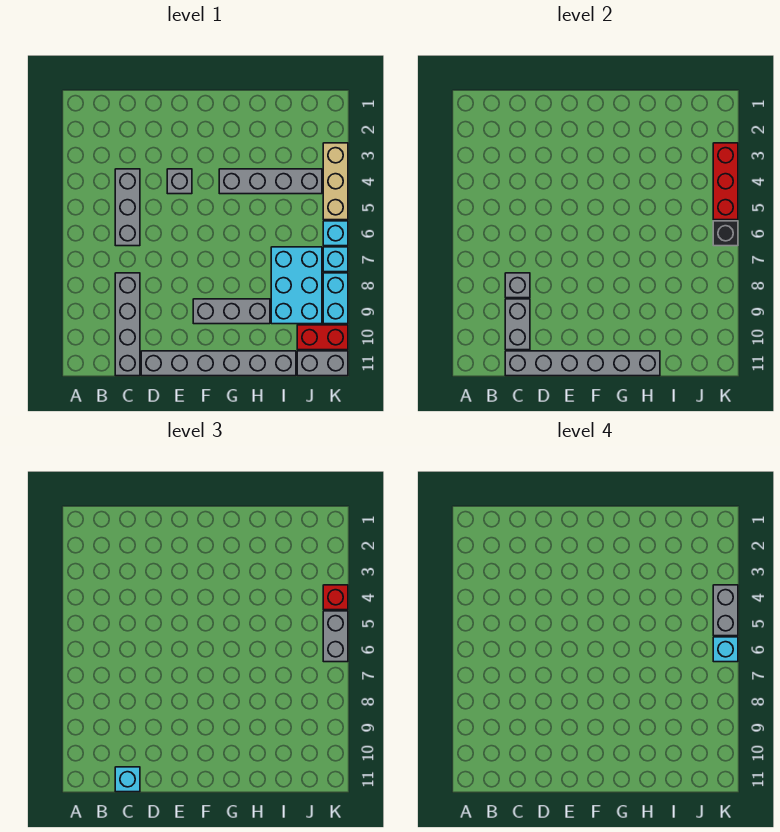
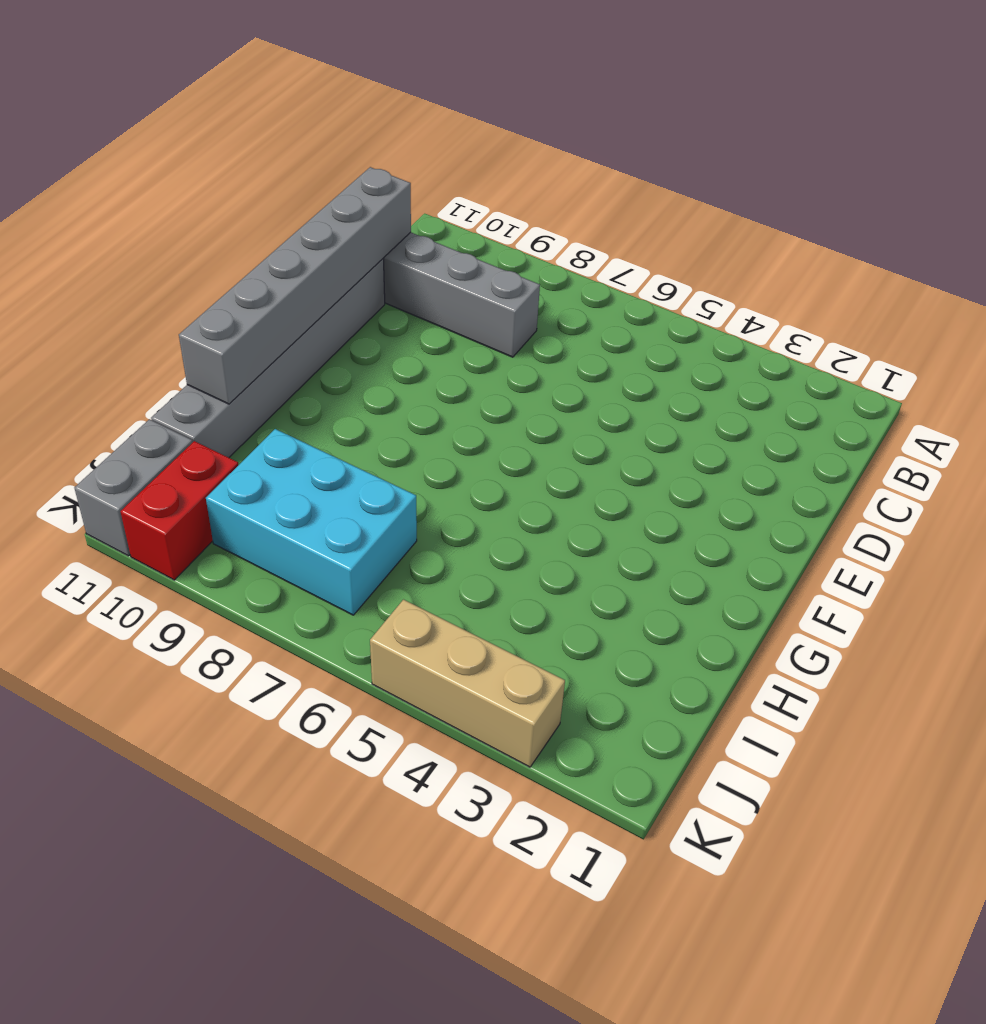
none -> grey brick C4:C6 level 1
none -> grey brick E4 level 1
none -> grey brick F9:H9 level 1

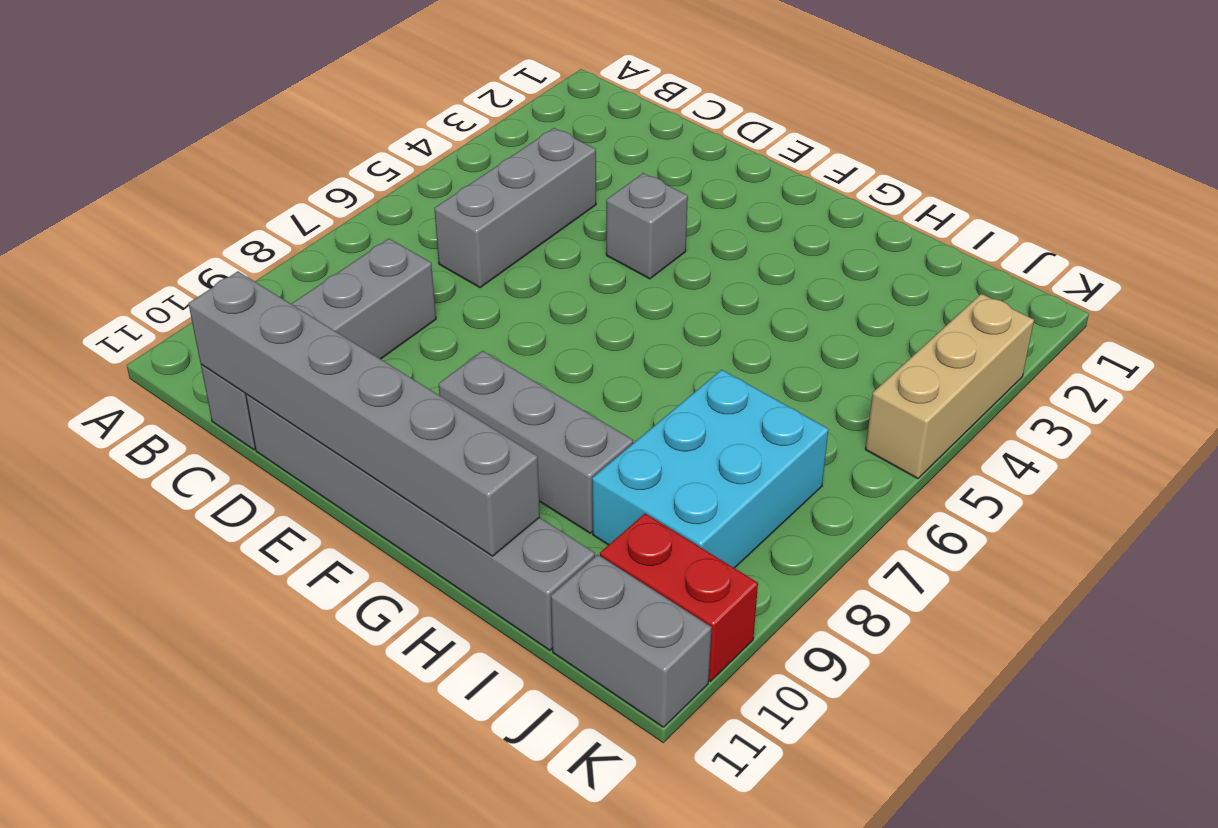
none -> grey brick G4:J4 level 1
none -> cyan brick K6 level 1
none -> cyan brick K7 level 1

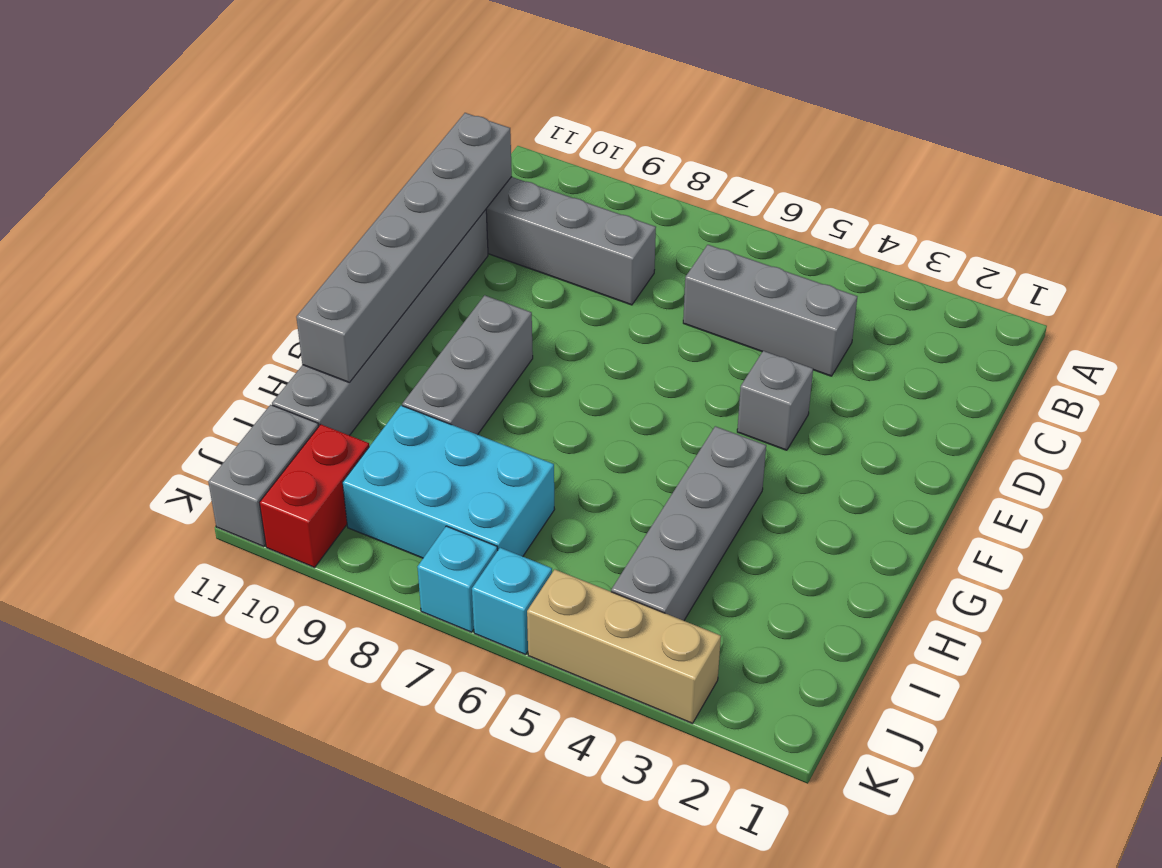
none -> cyan brick K8:K9 level 1
none -> grey brick C8 level 2
none -> grey brick C9:C10 level 2

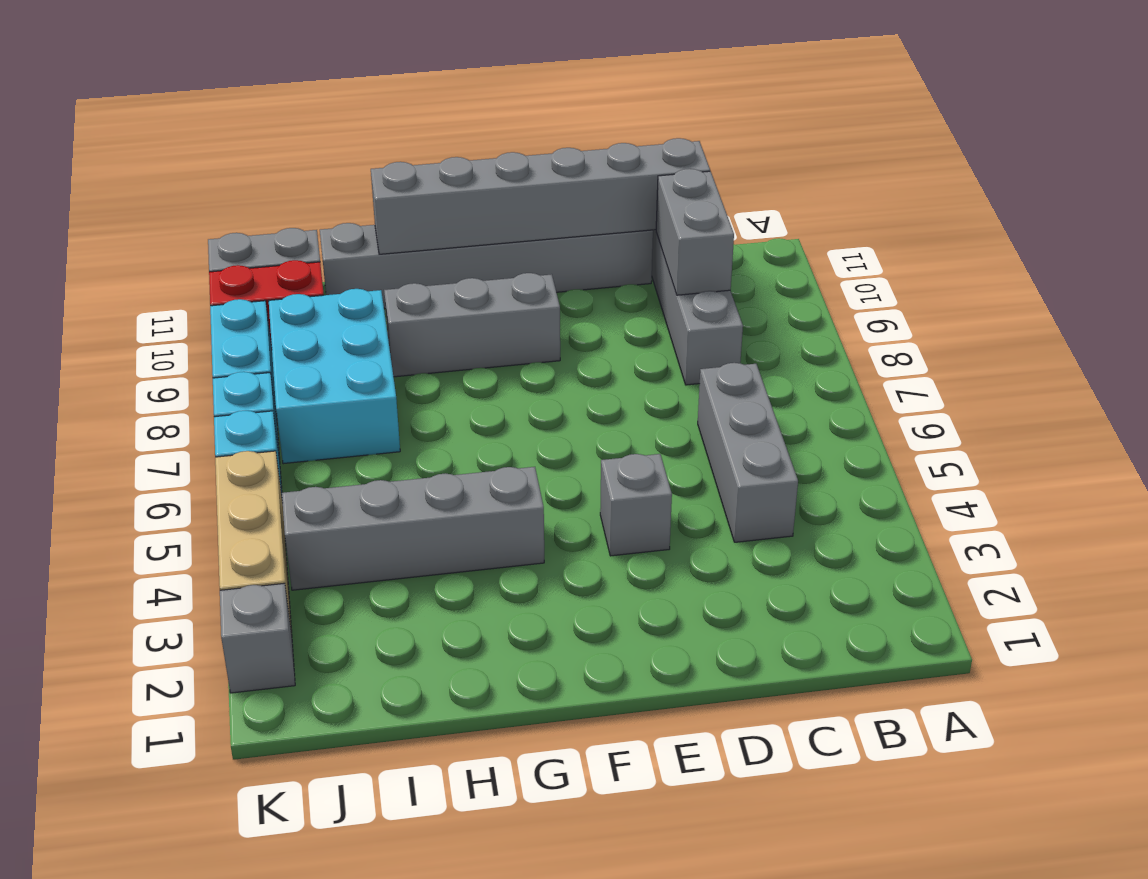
grey brick K2 level 1 -> grey brick C8 level 2
none -> red brick K3:K5 level 2
none -> black brick K6 level 2
none -> cyan brick C11 level 3

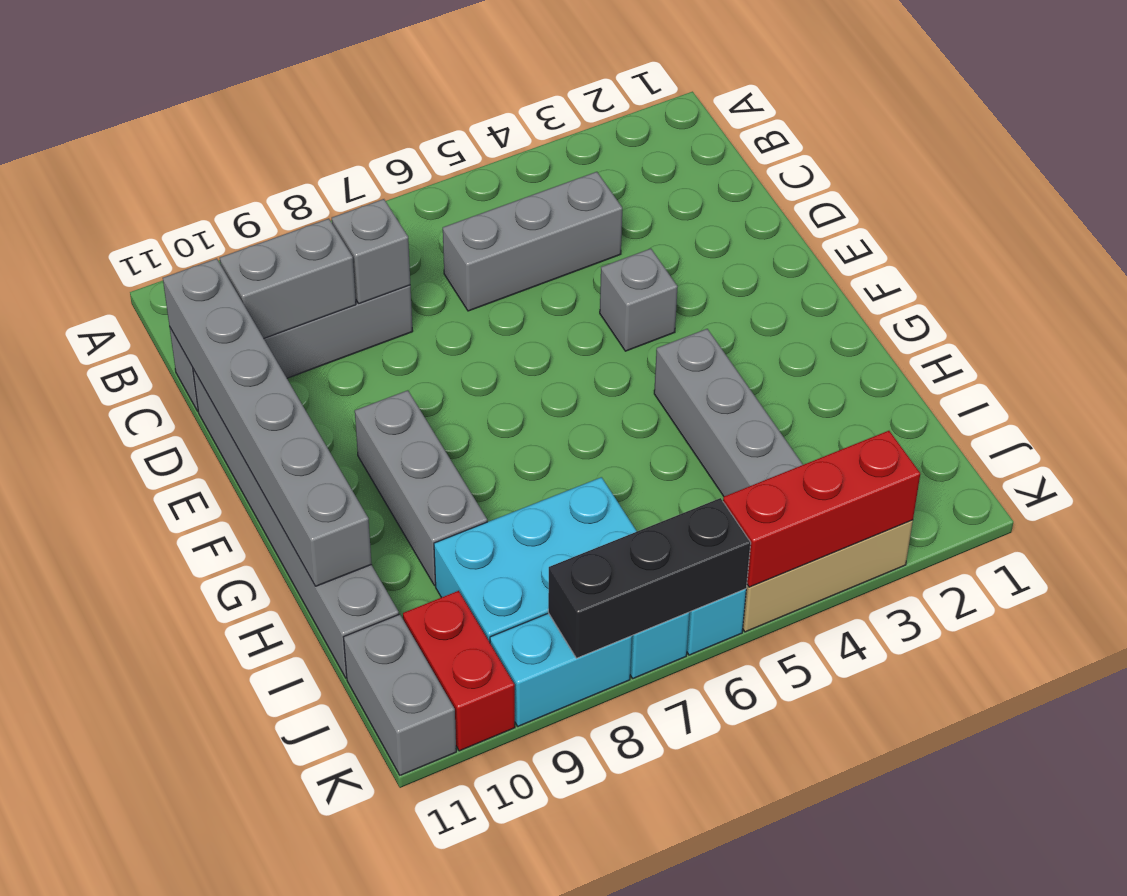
black brick K6:K8 level 2 -> black brick K6 level 2
none -> cyan brick C11 level 3
none -> red brick K4 level 3
none -> grey brick K5:K6 level 3

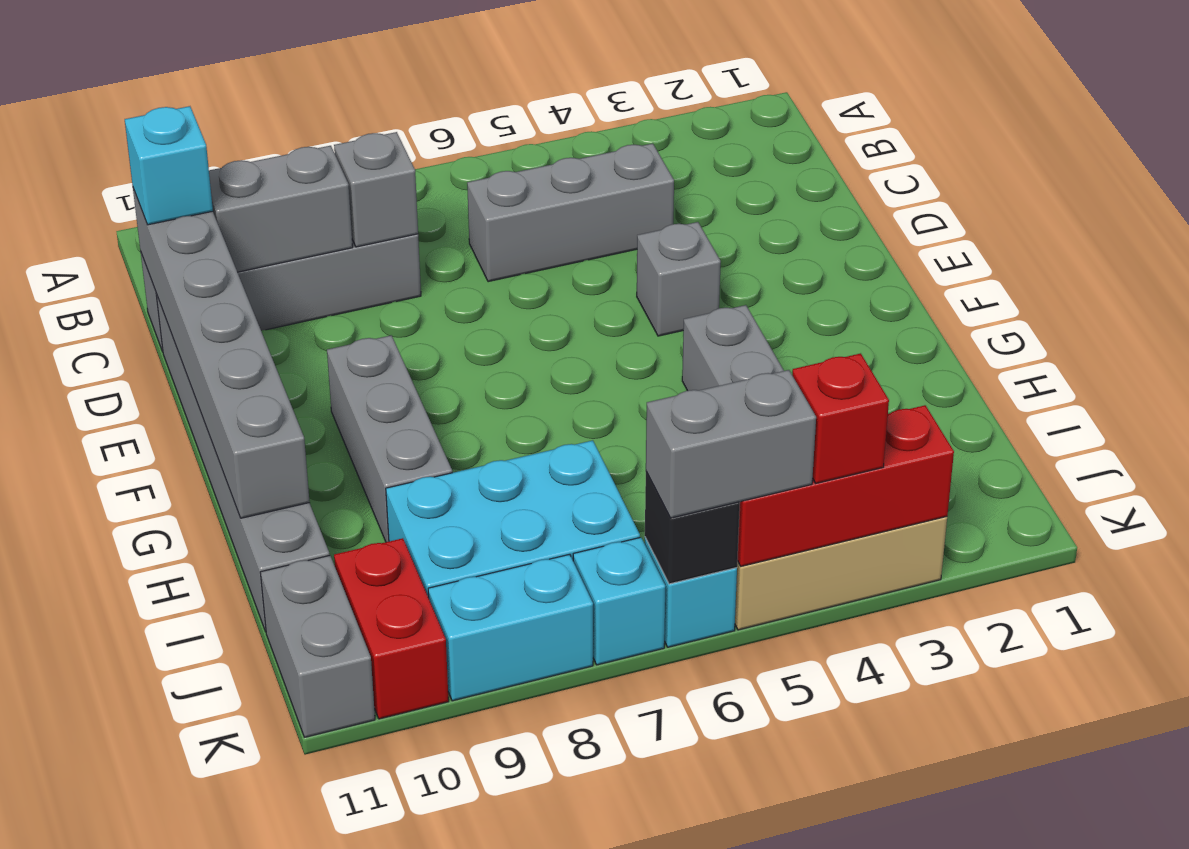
none -> grey brick K4:K5 level 4
none -> cyan brick K6 level 4

